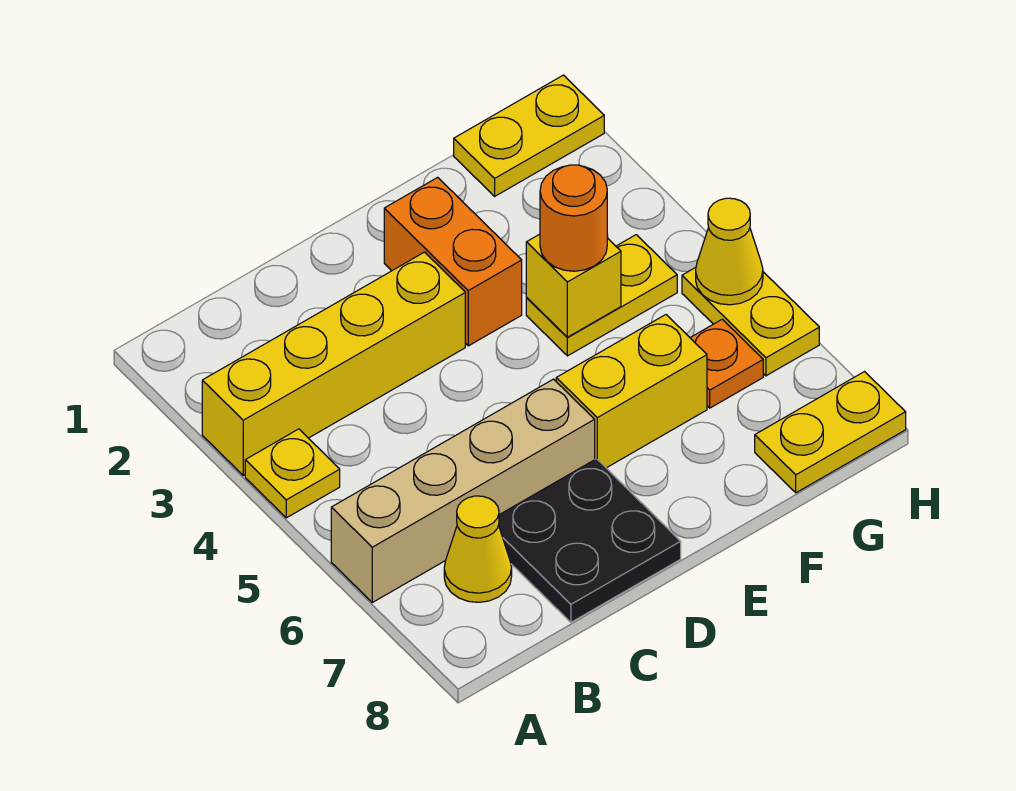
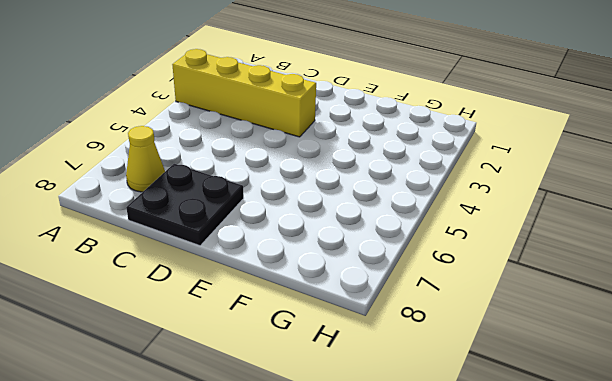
none -> yellow plate A4 level 1
none -> tan brick A6:D6 level 1
none -> orange brick E2:E3 level 1

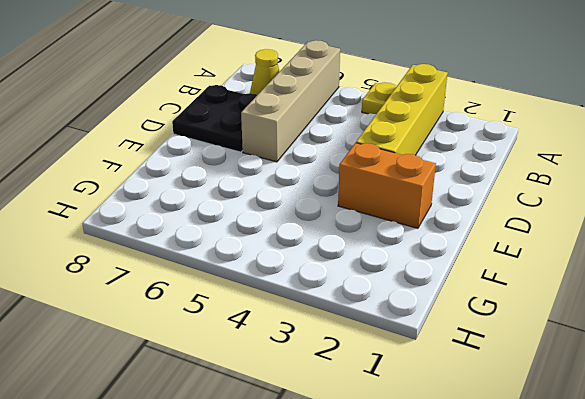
none -> yellow brick E6:F6 level 1
none -> yellow plate F4:G4 level 1
none -> yellow plate G1:H1 level 1

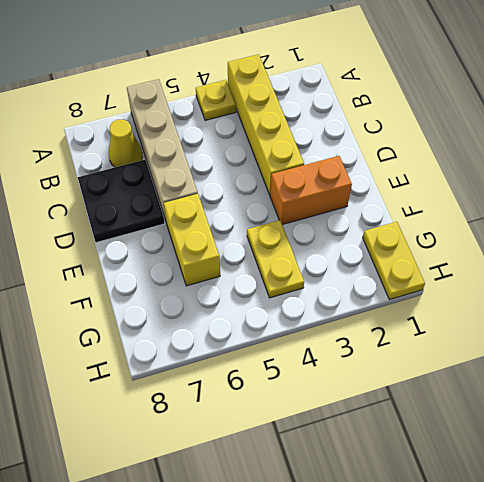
none -> orange plate G6 level 1
none -> yellow plate G8:H8 level 1
none -> yellow plate H5:H6 level 1

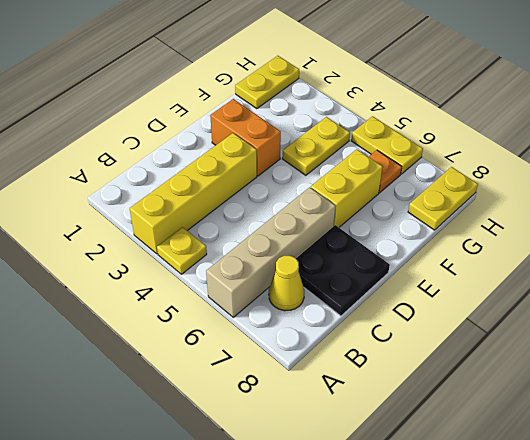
none -> yellow brick F4 level 2
none -> yellow cone H5 level 2
none -> orange round brick F4 level 3

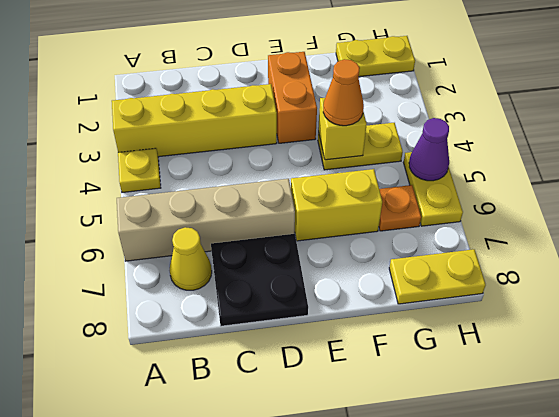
orange cone F4 level 3 -> orange round brick F4 level 3
purple cone H5 level 2 -> yellow cone H5 level 2

